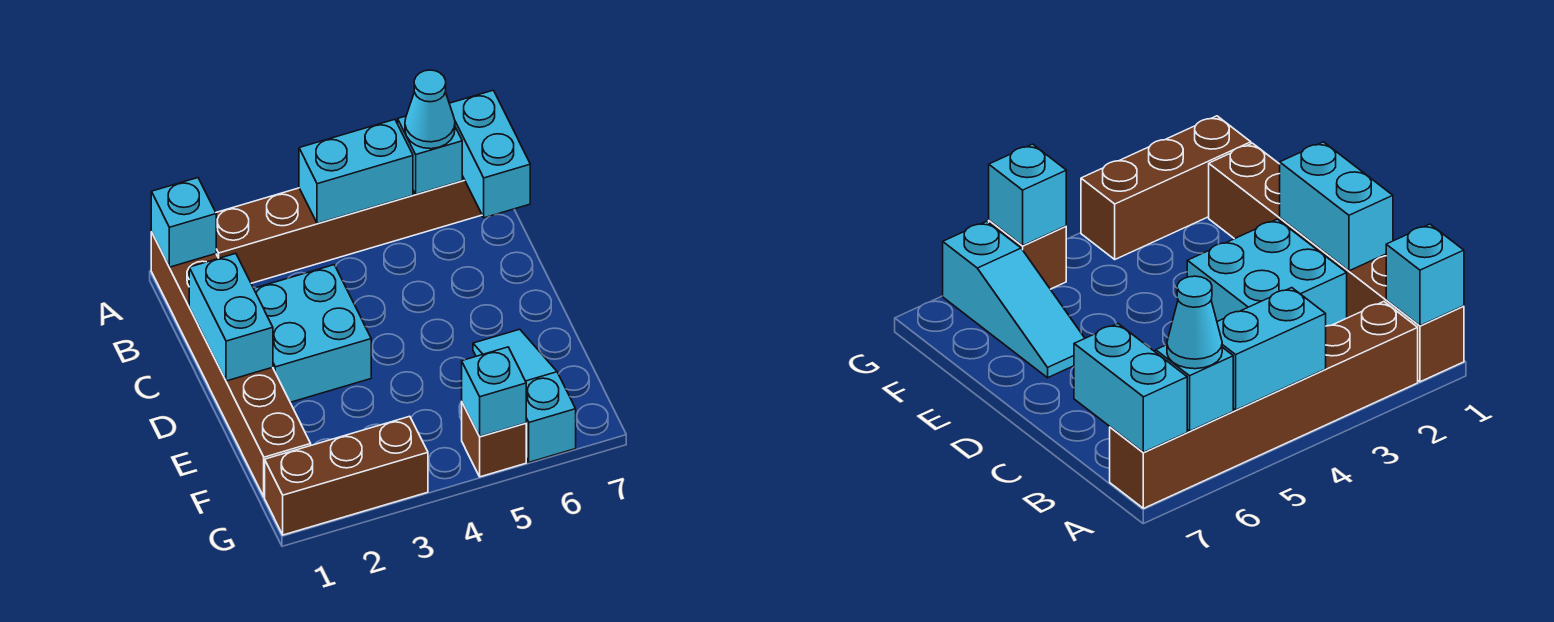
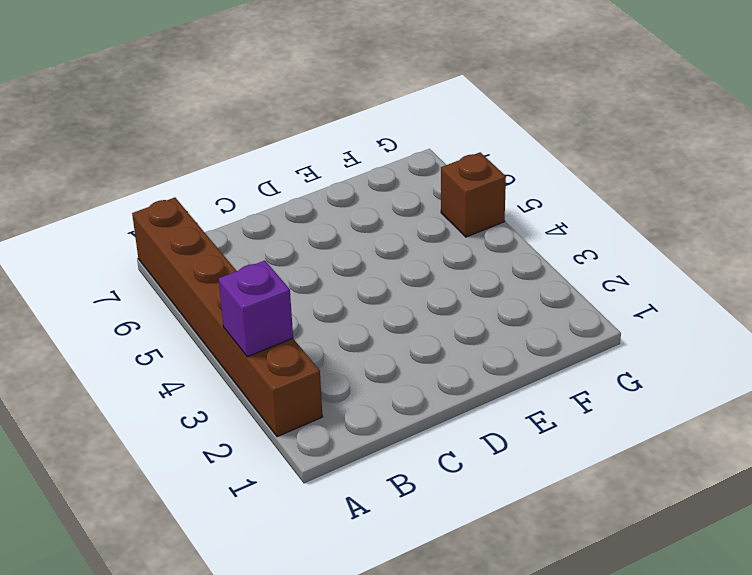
purple brick A3 level 2 -> none
none -> brown brick A1:F1 level 1
none -> cyan brick C2:D3 level 1
none -> cyan slope E6:G6 level 1 top G

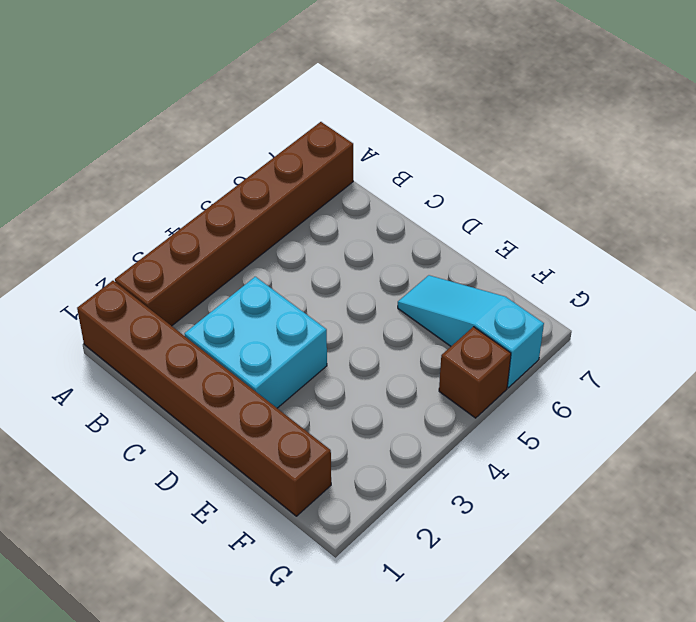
none -> brown brick G1:G3 level 1
none -> cyan brick A1 level 2
none -> cyan brick A4:A5 level 2

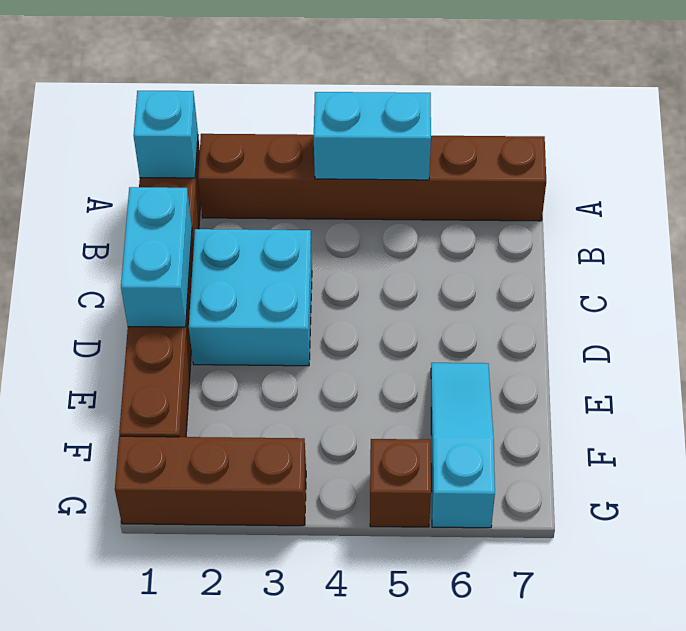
none -> cyan brick A6 level 2
none -> cyan brick A7:B7 level 2
none -> cyan brick G5 level 2

